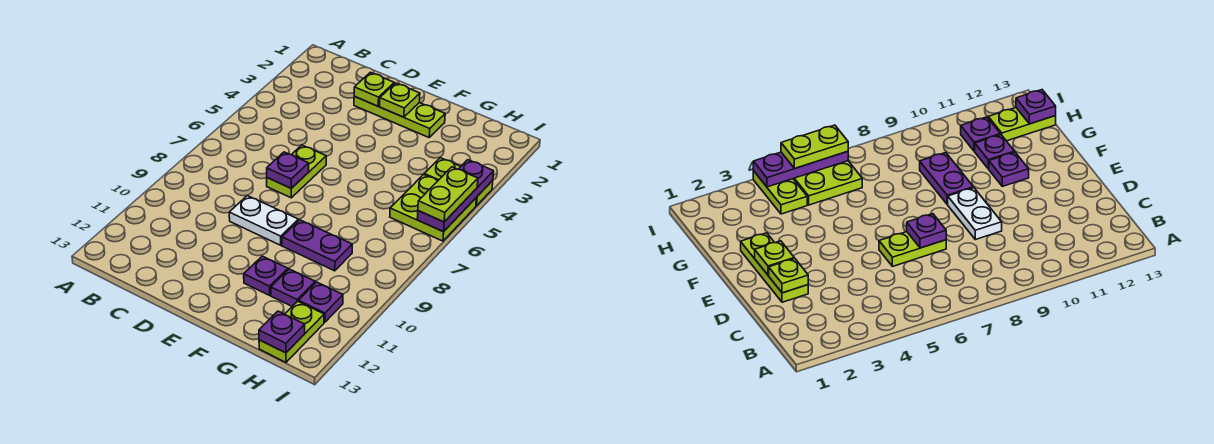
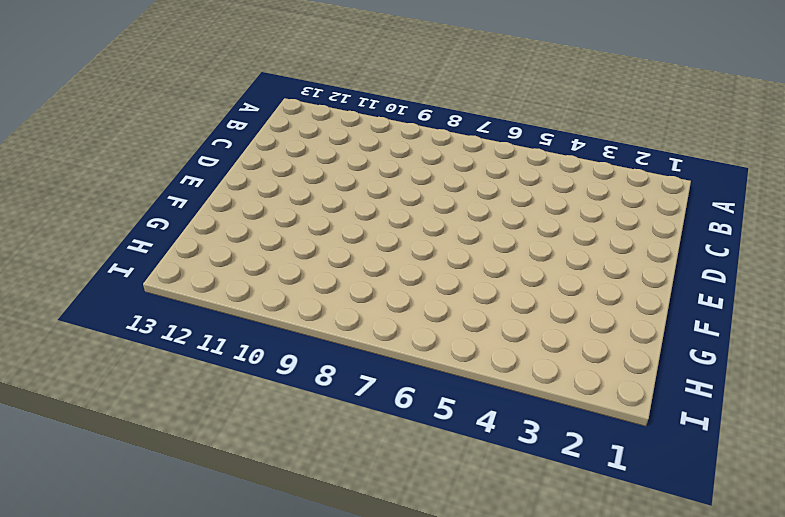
none -> lime plate D2:F2 level 1
none -> lime plate D6:D7 level 1
none -> white plate D9:E9 level 1

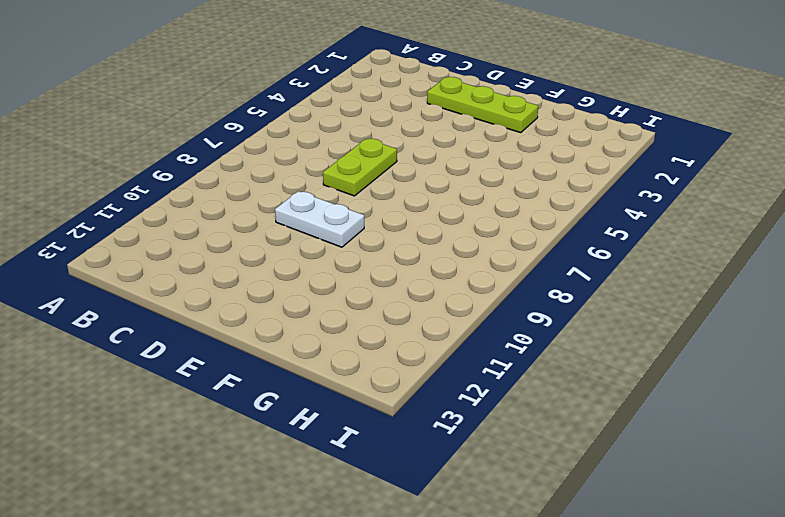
none -> purple plate F9:G9 level 1
none -> purple plate F11 level 1
none -> purple plate G11 level 1

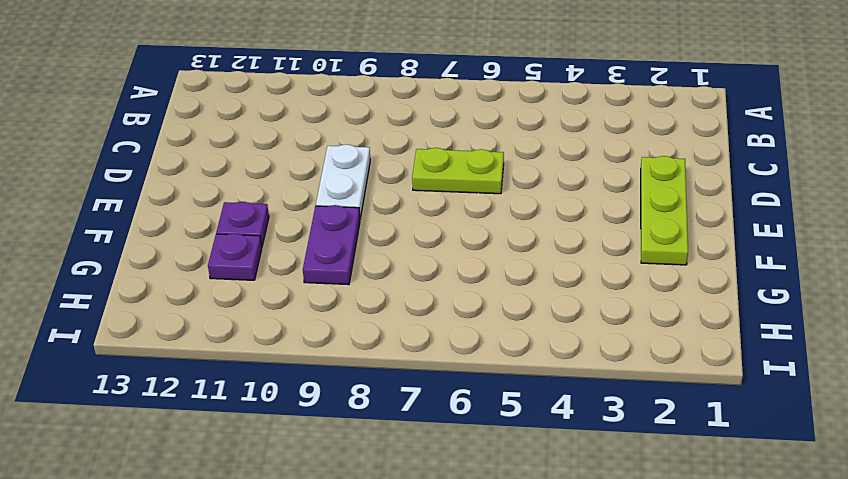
none -> lime plate H4:I4 level 1
none -> lime plate H5:I6 level 1
none -> purple plate H11 level 1

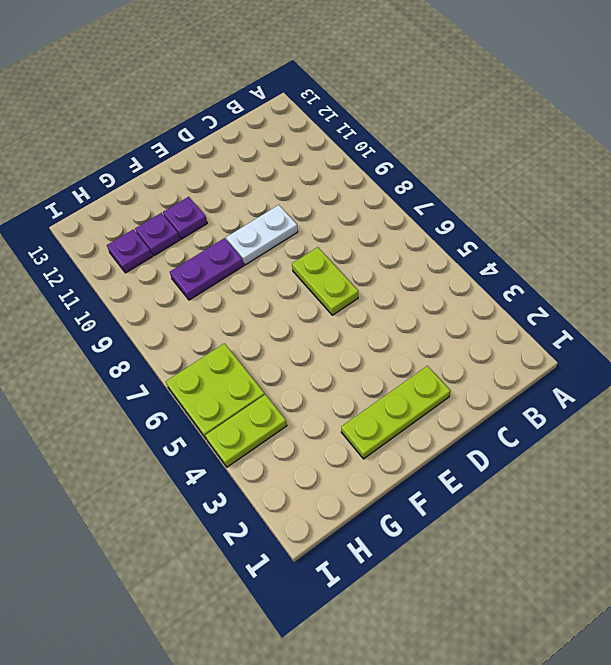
none -> lime plate H12:H13 level 1
none -> lime plate D2 level 2
none -> purple plate D7 level 2

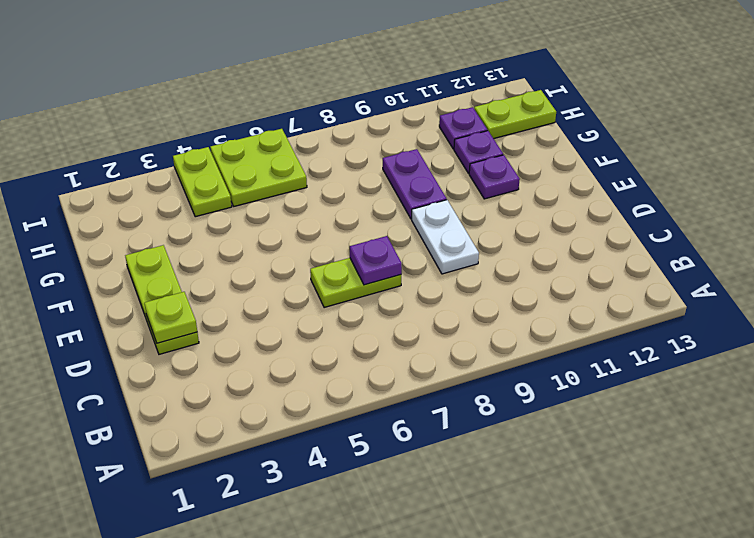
none -> lime plate E2 level 2
none -> purple plate H13 level 2
none -> purple plate I4:I6 level 2

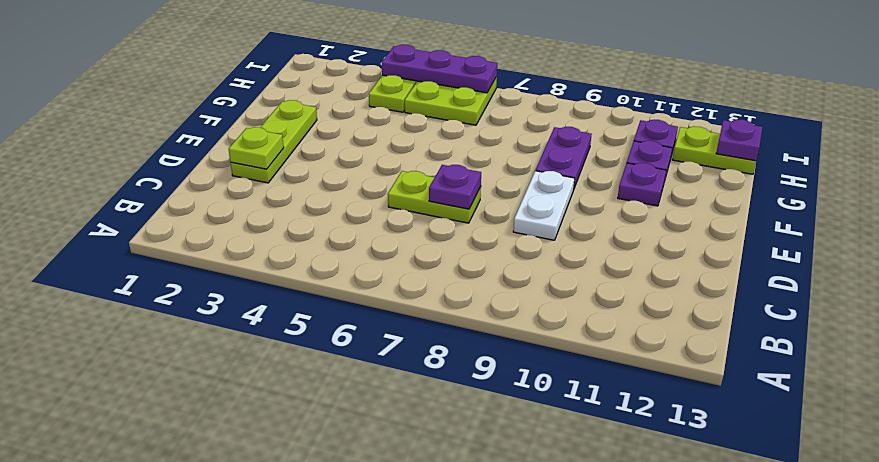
none -> lime plate E2 level 2
none -> lime plate I5:I6 level 3

